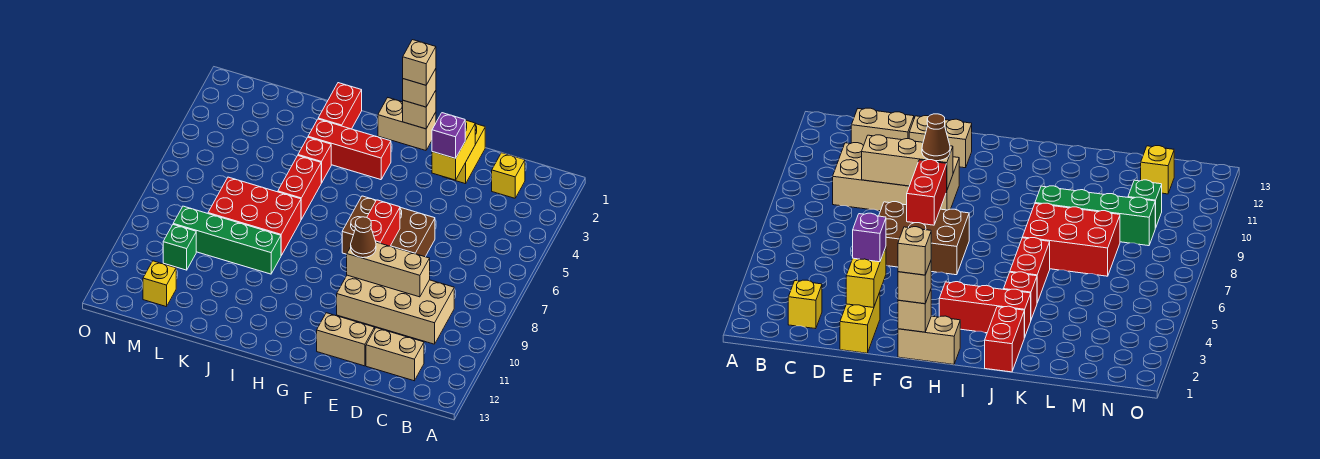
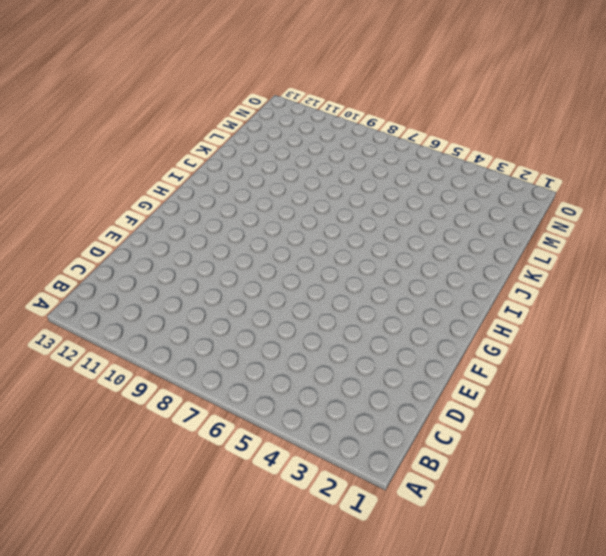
none -> yellow brick C2 level 1
none -> tan brick C9:F10 level 1
none -> tan brick C12:D12 level 1

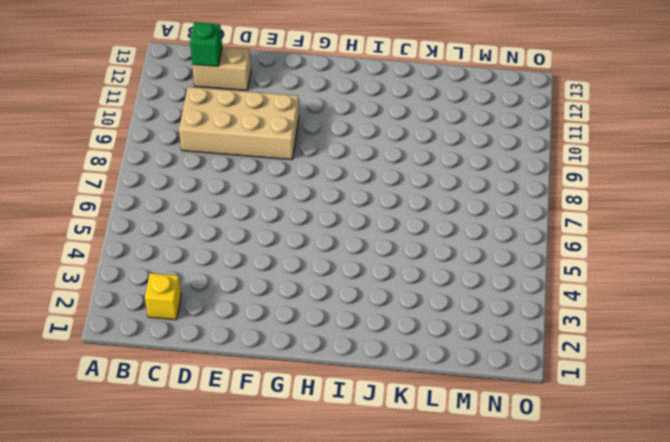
green brick C12 level 2 -> green brick M10 level 1
none -> yellow brick E1:E2 level 1
none -> brown brick E6:G7 level 1
none -> tan brick E12:F12 level 1

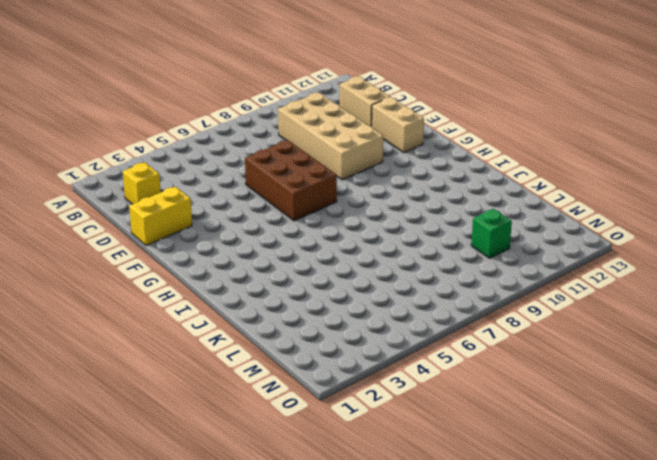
none -> tan brick G1:H1 level 1
none -> red brick H3:J3 level 1
none -> red brick J1:J2 level 1

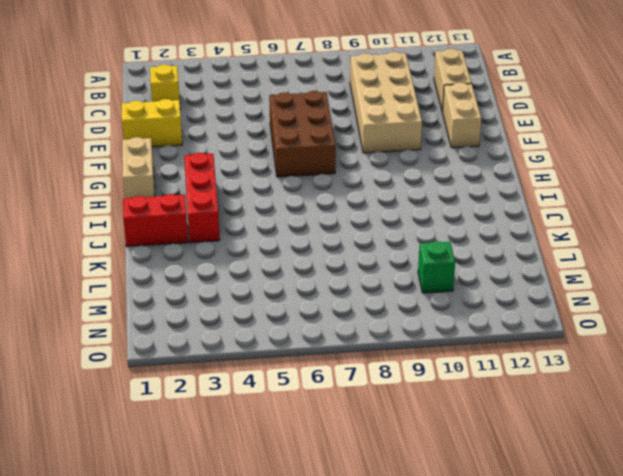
none -> red brick J4 level 1
none -> red brick J5:J6 level 1
none -> red brick J7:L8 level 1

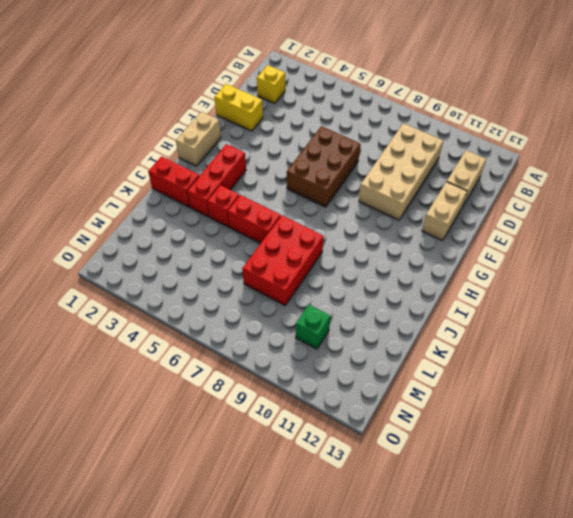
none -> green brick J9:M9 level 1
none -> yellow brick M12 level 1
none -> tan brick D9:F9 level 2

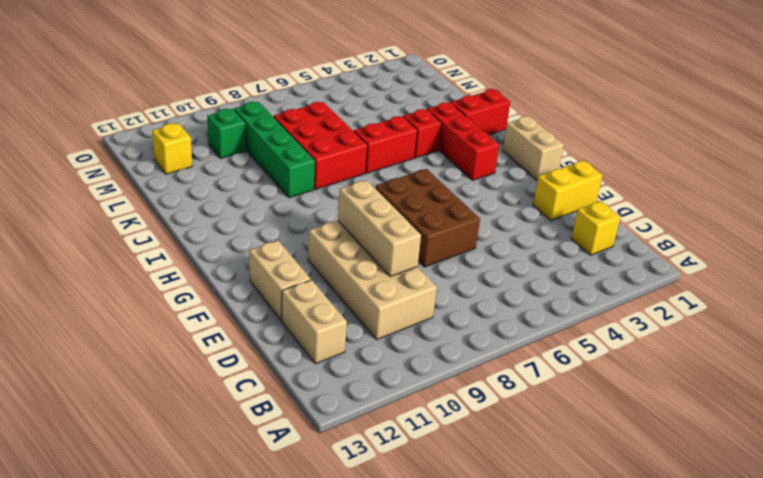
none -> yellow brick E2:E3 level 2
none -> red brick F7:F8 level 2
none -> tan brick G1 level 2

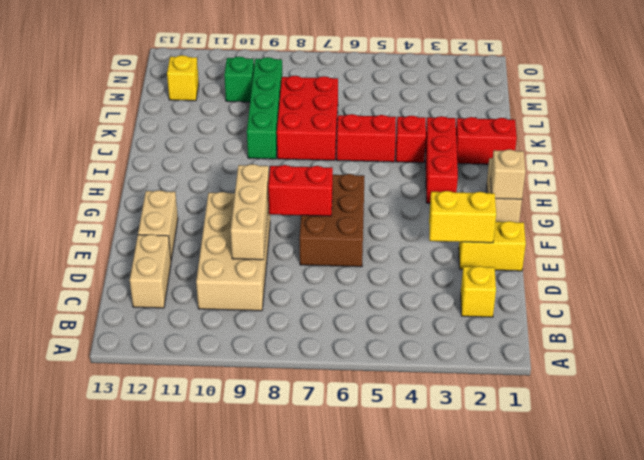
none -> purple brick E3 level 3
none -> brown cone F9 level 3
none -> tan brick G1 level 3

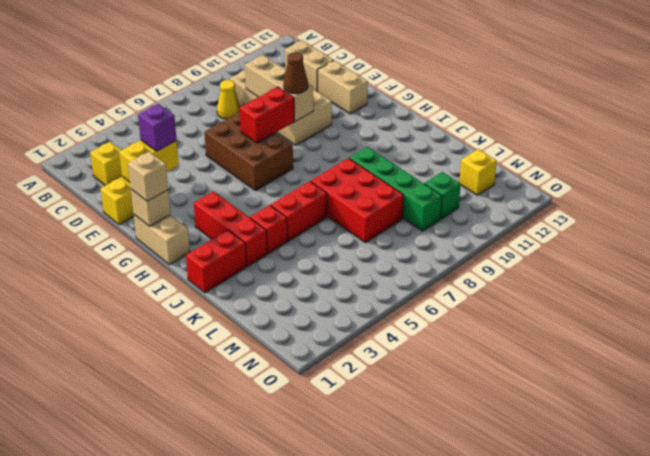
yellow cone C8 level 1 -> none
none -> tan brick G1 level 4

